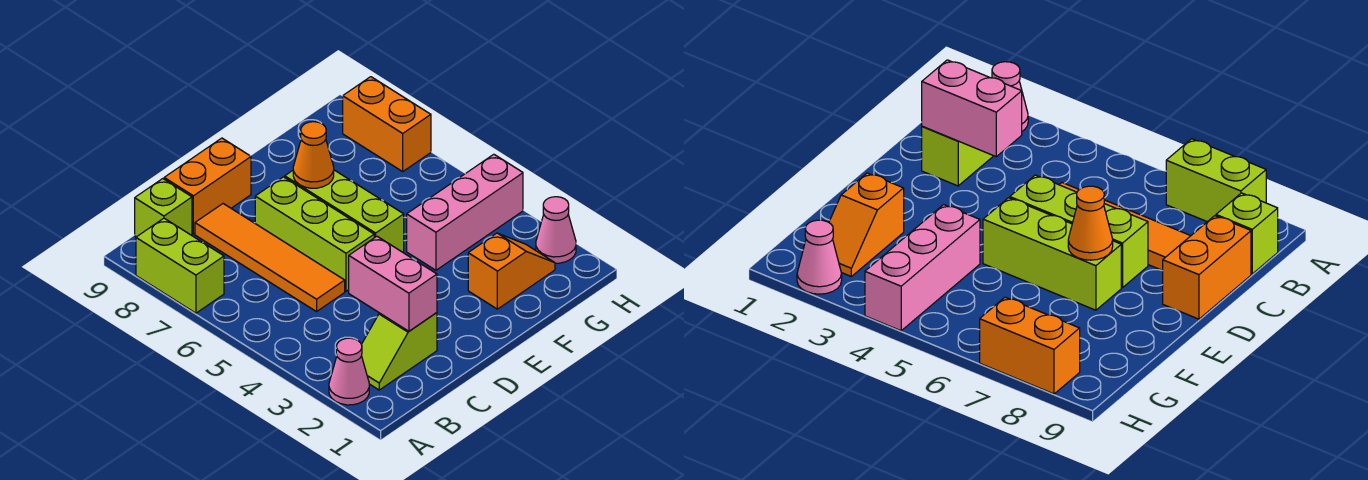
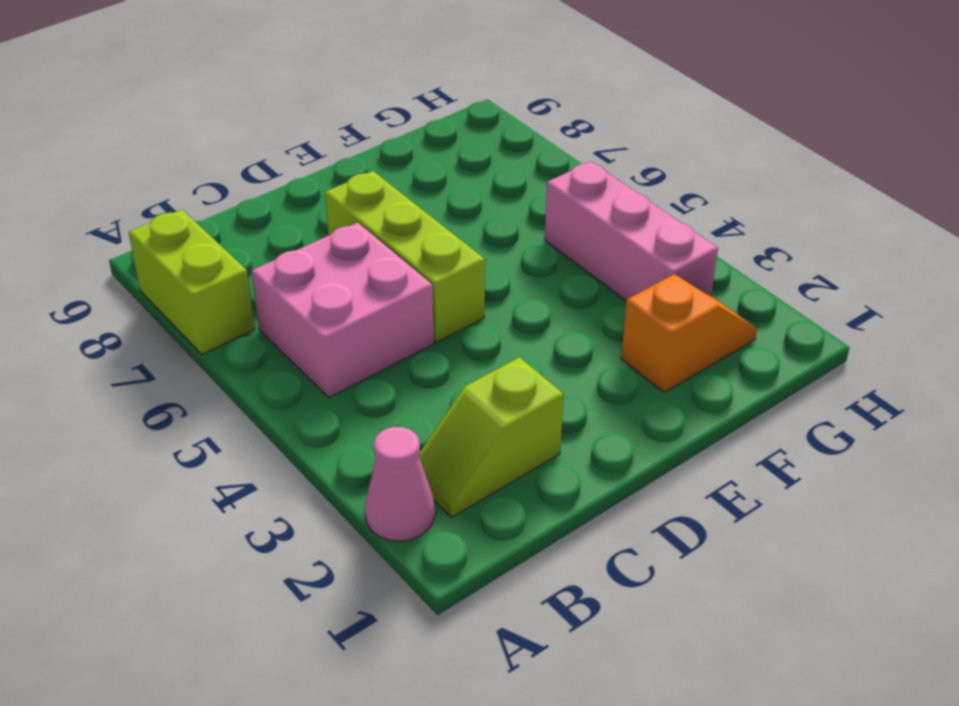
pink brick B5:C6 level 1 -> orange tile C5:C8 level 1
pink brick G3:G5 level 1 -> pink brick F4:H4 level 1
none -> lime brick B9 level 1
none -> orange brick C9:D9 level 1
none -> lime brick E5:E7 level 1

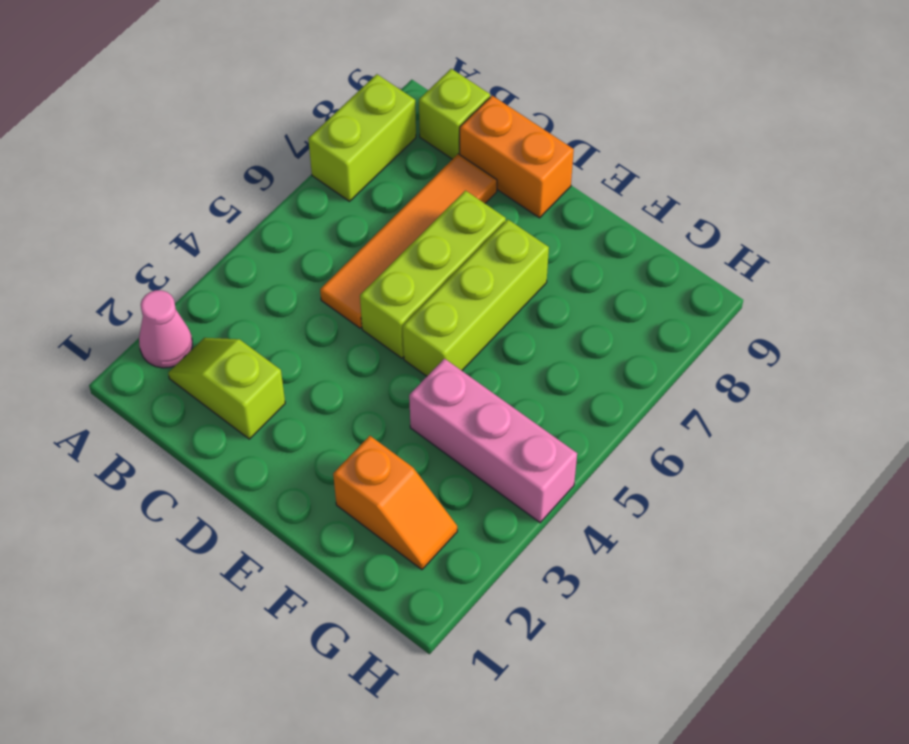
none -> pink cone H2 level 1
none -> orange brick H7:H8 level 1
none -> pink brick C2:C3 level 2

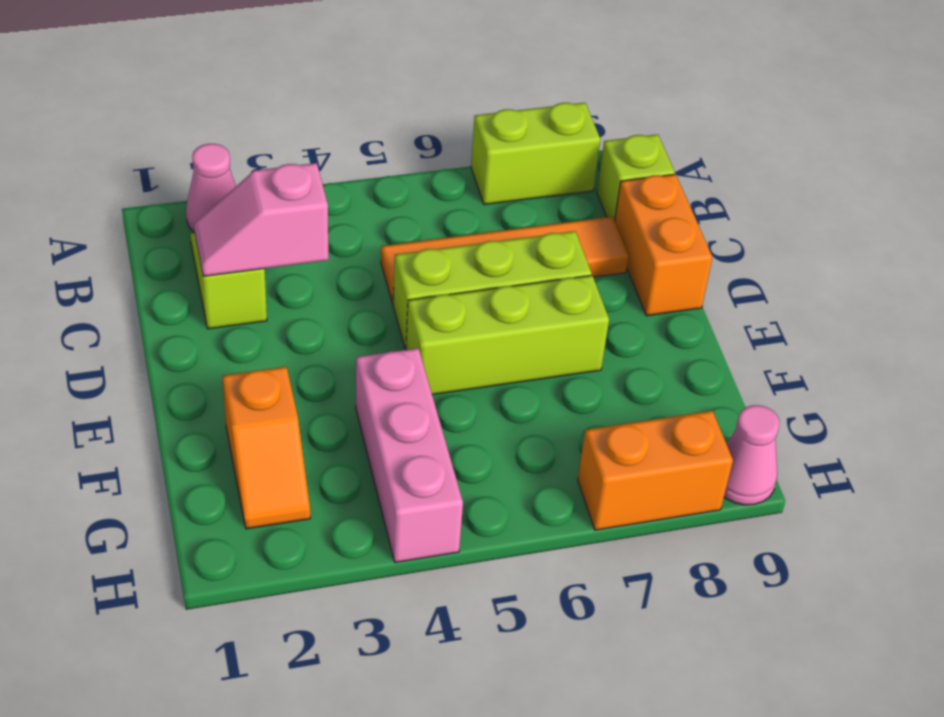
pink slope C2:C3 level 2 top 3 -> pink brick C2:C3 level 2
pink cone H9 level 1 -> pink cone H2 level 1
none -> orange cone E7 level 2

